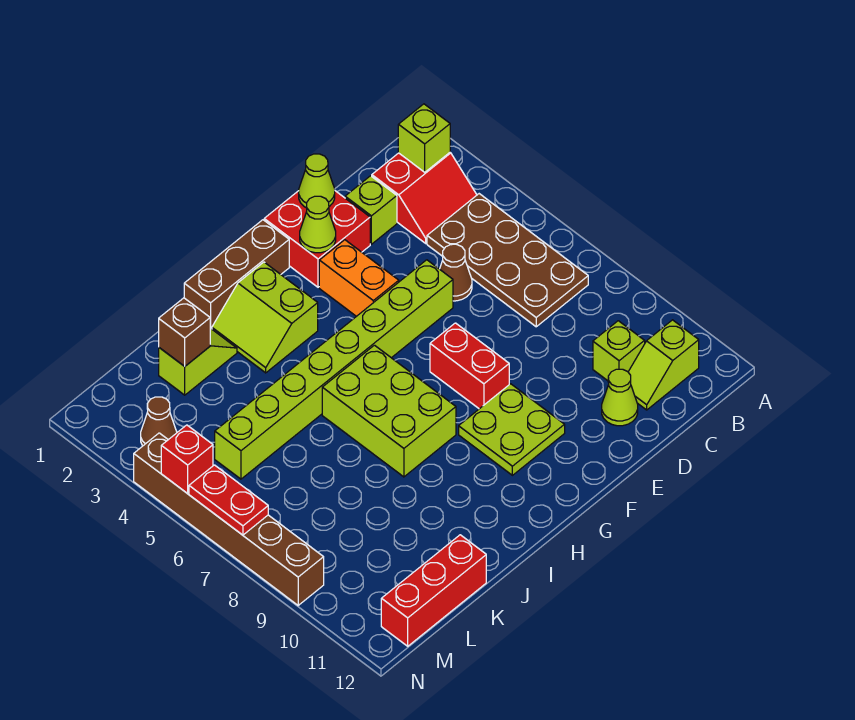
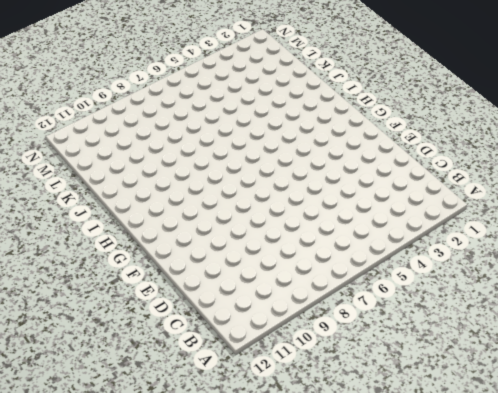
none -> red slope B2:C3 level 1 top 2
none -> brown plate B4:C7 level 1
none -> lime slope B11:C11 level 1 top B

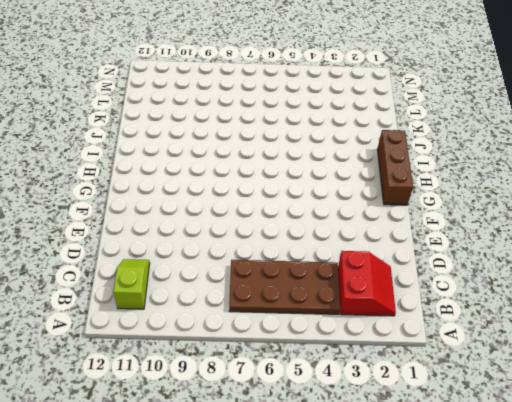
red slope B2:C3 level 1 top 3 -> red slope B2:C3 level 1 top 2
none -> lime brick C10 level 1
none -> lime brick D2 level 1
none -> brown cone D5 level 1

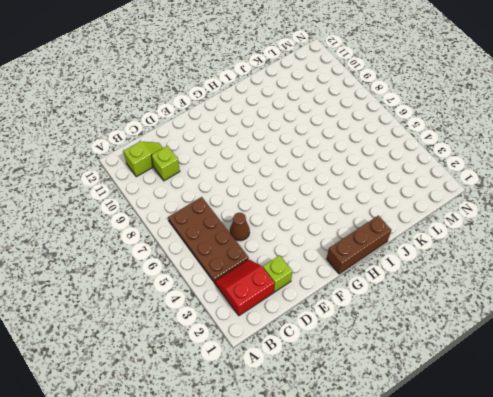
none -> lime cone D11 level 1
none -> red brick E1:F2 level 1
none -> lime brick E5:L5 level 1

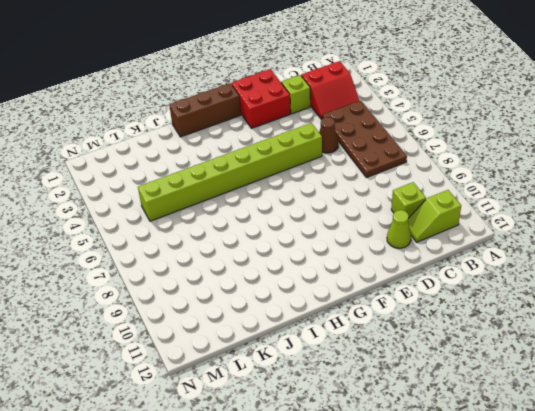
none -> orange brick F3:F4 level 1
none -> red brick F7:F8 level 1
none -> lime plate F9:G10 level 1

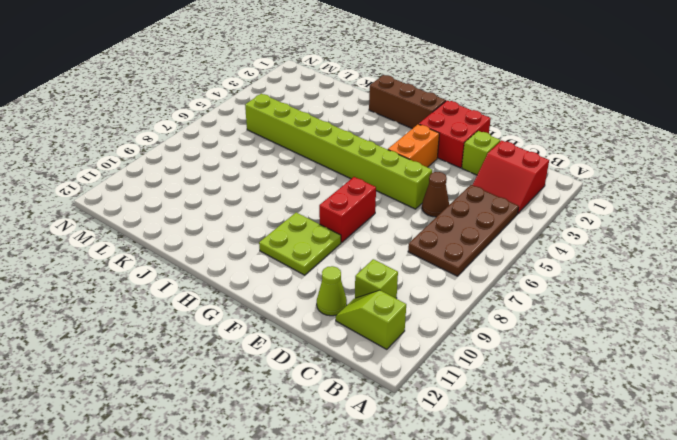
none -> lime slope H2:I3 level 1 top H
none -> lime brick H6:I8 level 1
none -> lime slope J2:K2 level 1 top K

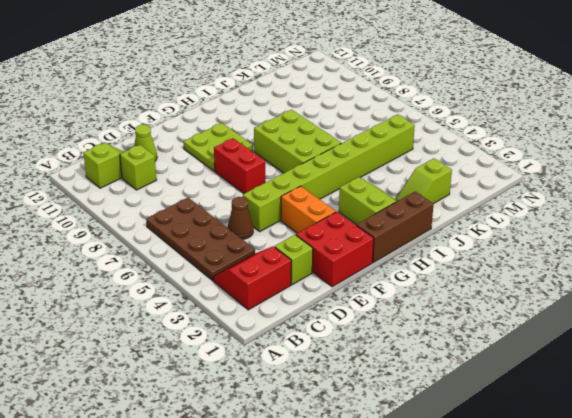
none -> red brick K12:M12 level 1
none -> brown cone M3 level 1
none -> brown brick N4:N9 level 1

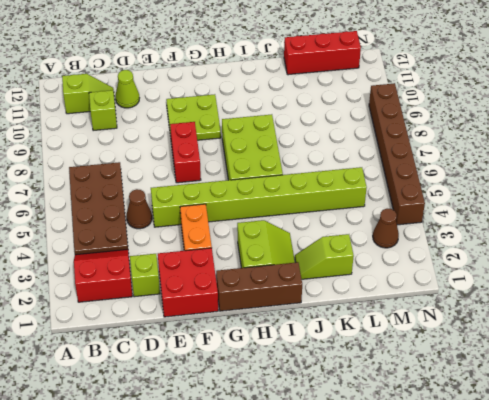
none -> lime brick B2 level 2
none -> lime cone E1 level 2
none -> lime cone F2 level 2

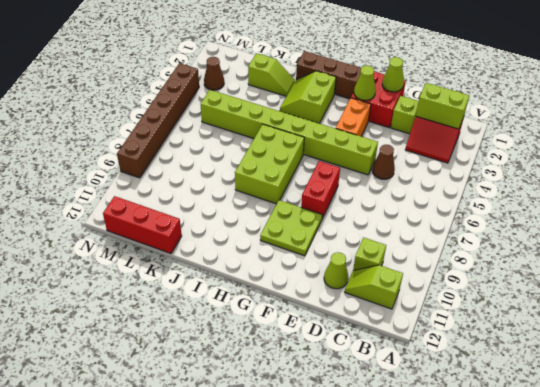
lime brick B2:C2 level 2 -> lime brick B2 level 2
none -> brown plate B4:C7 level 1
none -> brown brick K2 level 2
none -> red brick N5 level 2

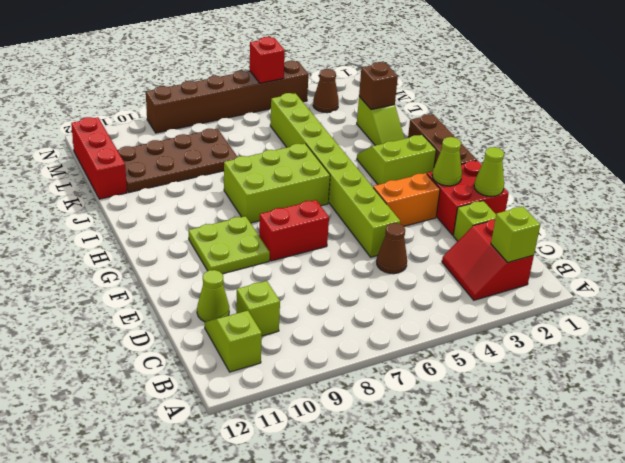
brown plate K8:L11 level 1 -> brown plate B4:C7 level 1
none -> red plate N6:N7 level 2

